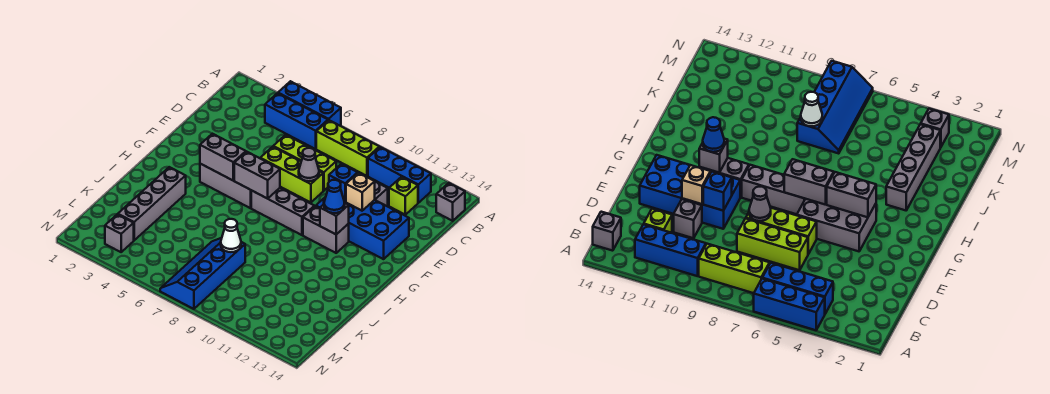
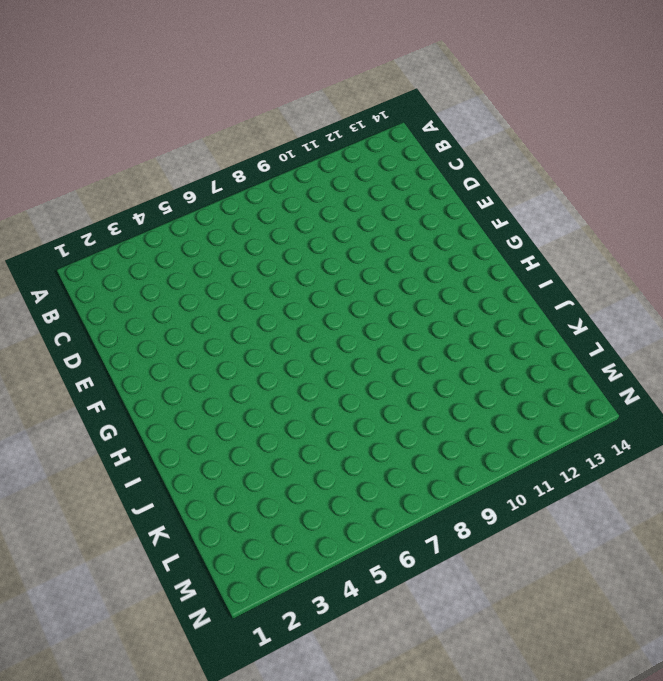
none -> blue brick A4:A6 level 1
none -> blue brick B4:B6 level 1
none -> lime brick B7:B9 level 1

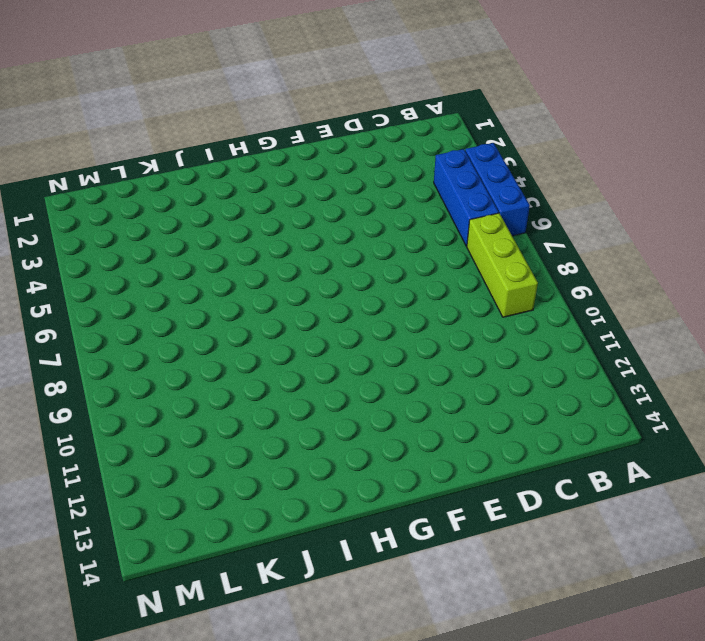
none -> blue brick B10:B12 level 1
none -> grey brick B14 level 1
none -> lime brick C12 level 1

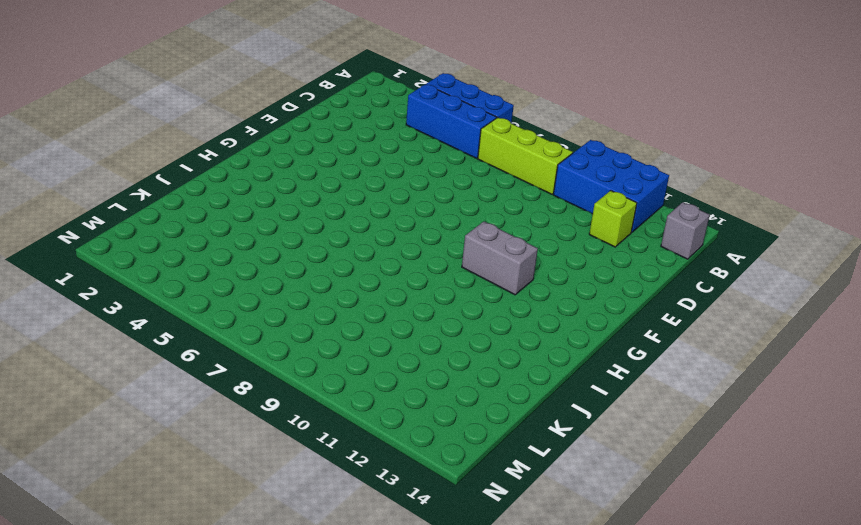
blue brick A10:B12 level 1 -> blue brick B10:B12 level 1
none -> lime brick D6:D8 level 1
none -> grey brick D11 level 1
none -> lime brick E6:E8 level 1

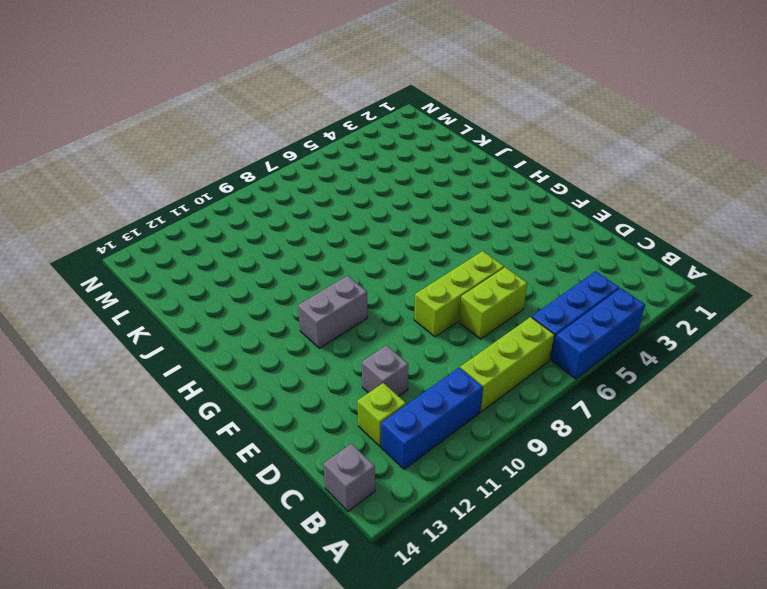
lime brick D6:D7 level 1 -> lime brick D6:D8 level 1
none -> blue brick E10:F13 level 1
none -> grey brick F4:G6 level 1
none -> grey brick G7:G9 level 1

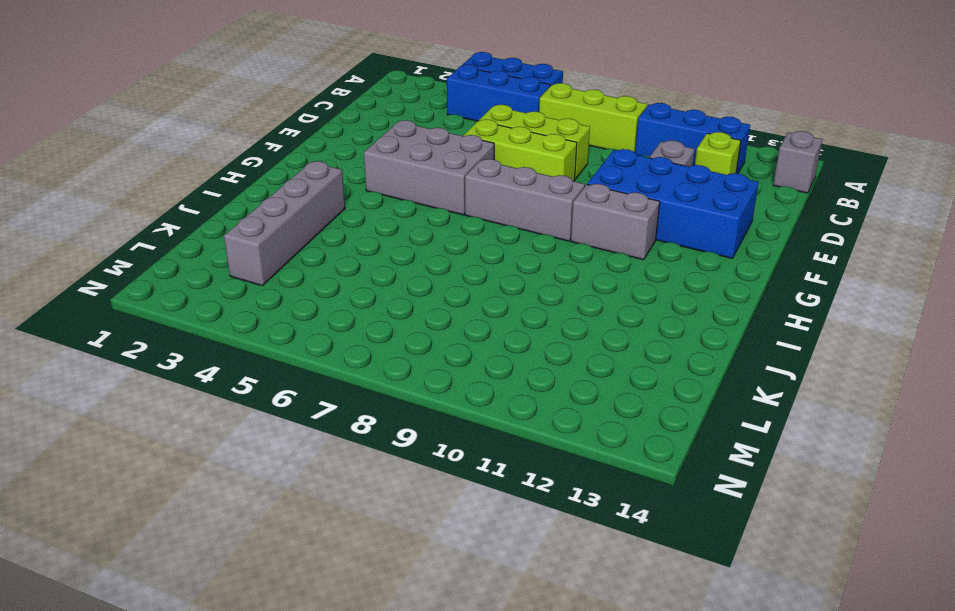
none -> blue slope K7:N8 level 1 top 8
none -> grey brick M3 level 1
none -> grey cone E8 level 2

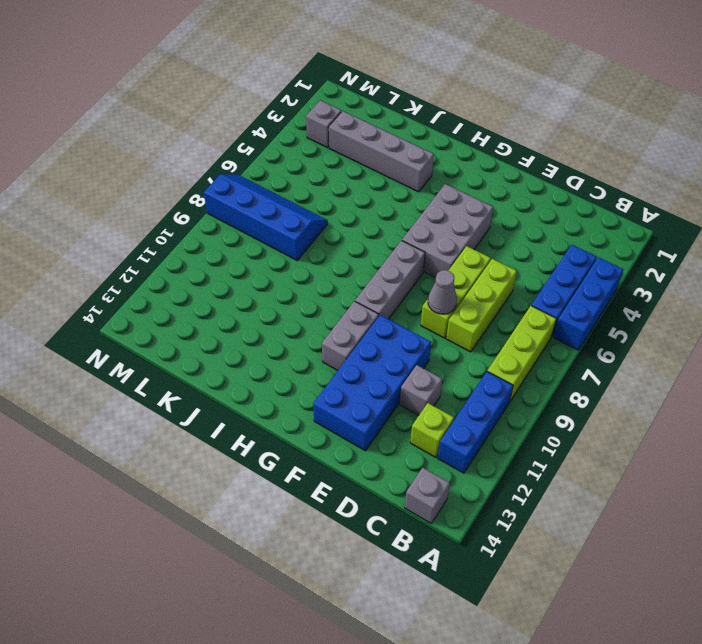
none -> blue brick E10 level 2
none -> tan brick E11 level 2
none -> grey brick G4:G5 level 2

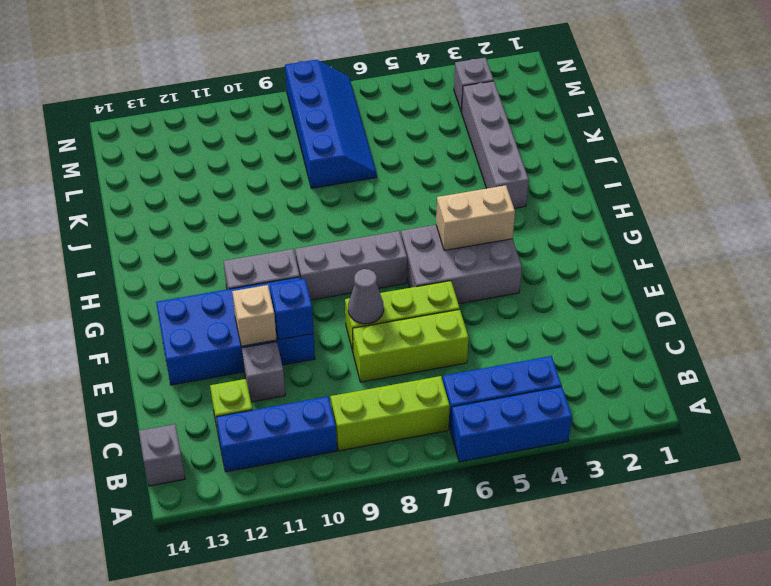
tan brick G4:G5 level 2 -> grey brick G4:G5 level 2
none -> grey brick G6:G7 level 2
none -> grey brick G11 level 2
none -> white cone K8 level 2

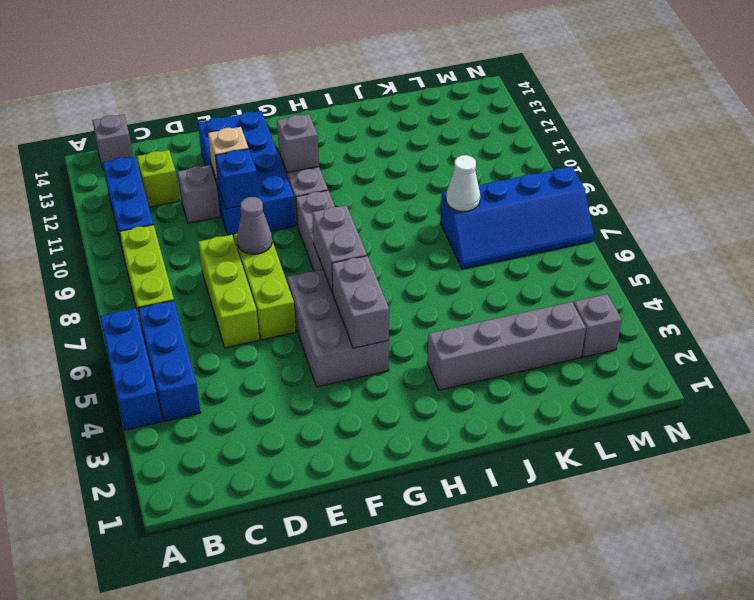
none -> blue cone G11 level 3

